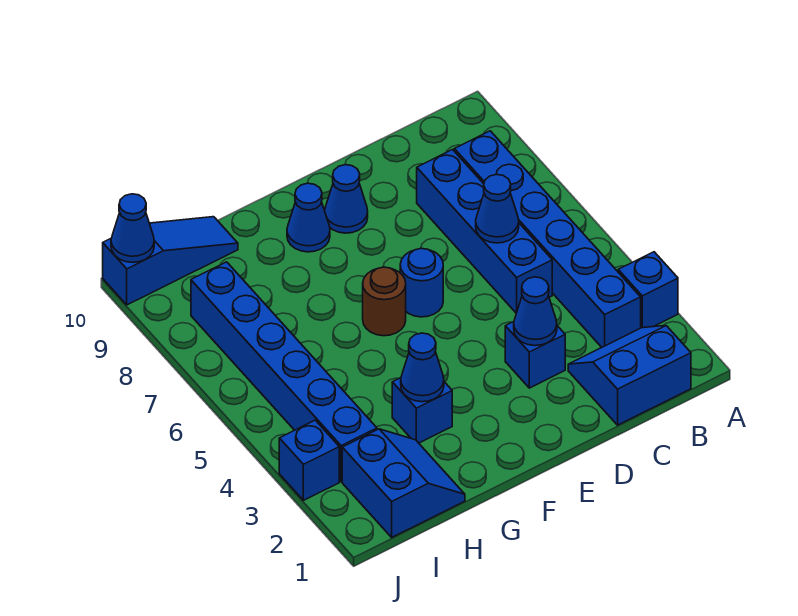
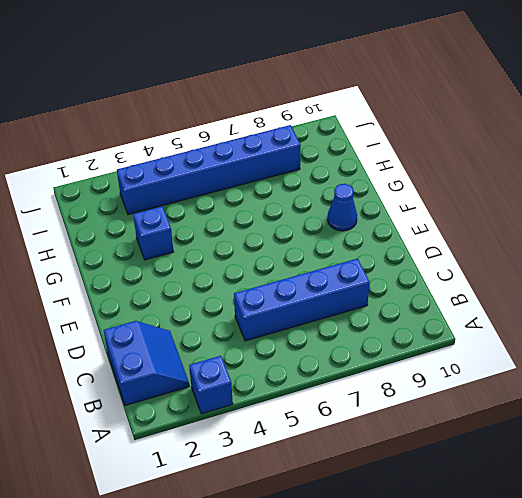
none -> blue brick B3:B8 level 1
none -> blue brick D3 level 1
none -> blue round brick E6 level 1

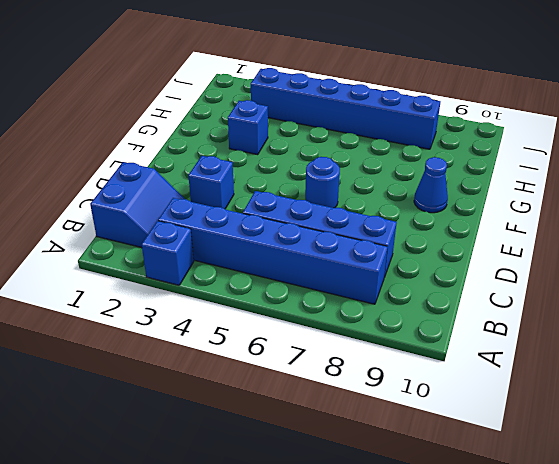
none -> blue cone E9 level 1
none -> brown round brick F6 level 1
none -> blue slope H1:I2 level 1 top I

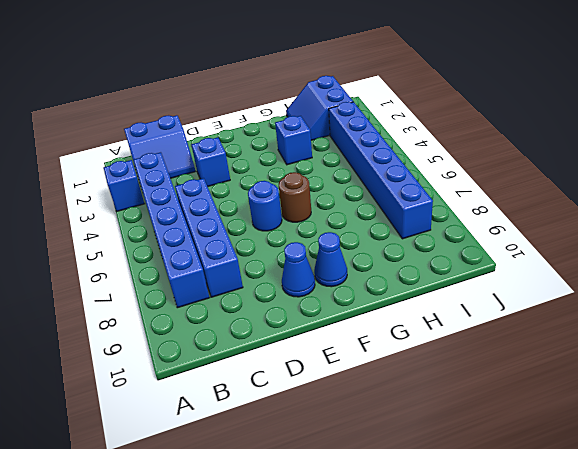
none -> blue slope H10:J10 level 1 top J
none -> blue brick J3 level 1
none -> blue cone C6 level 2

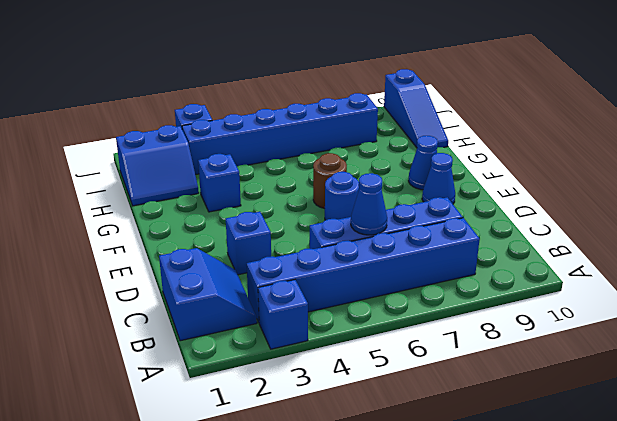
none -> blue cone D3 level 2
none -> blue cone G3 level 2
none -> blue cone J10 level 2

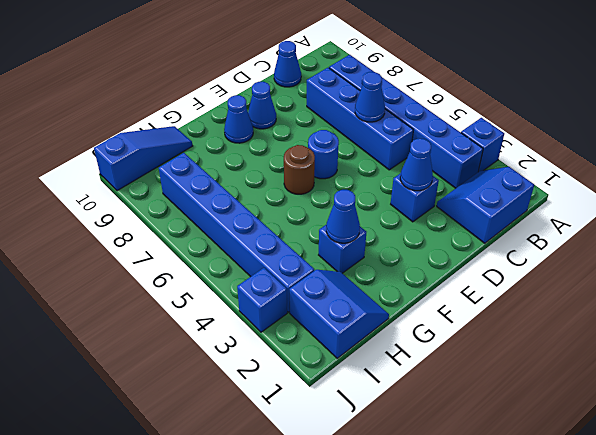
blue cone C10 level 1 -> blue cone J10 level 2

